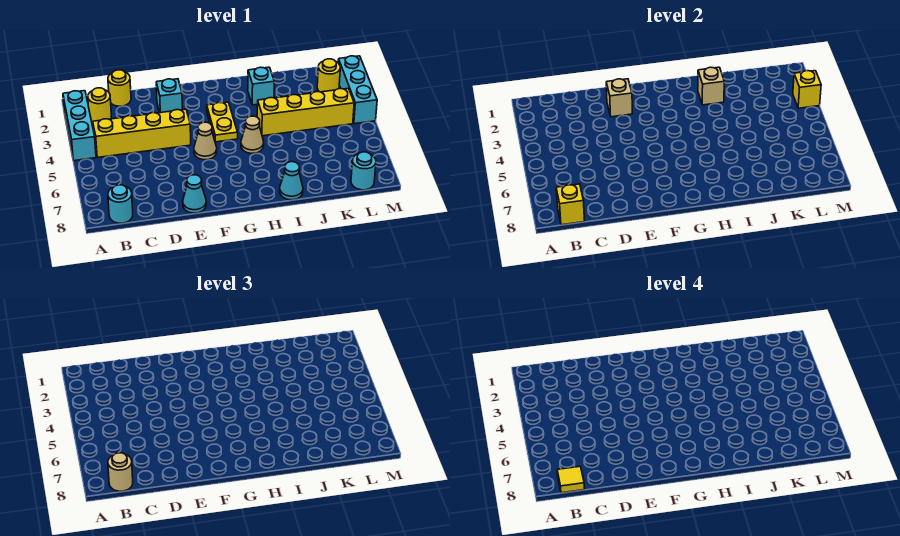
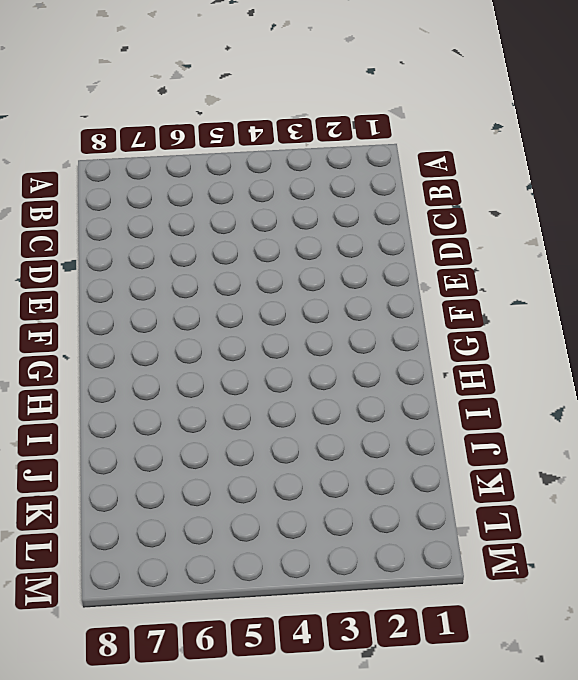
none -> cyan brick A2:A4 level 1
none -> yellow round brick B2 level 1
none -> yellow brick B4:E4 level 1

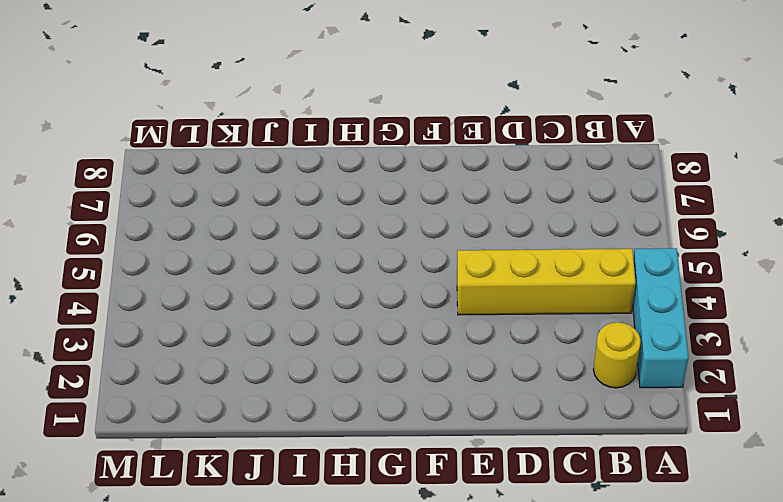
none -> cyan round brick B8 level 1
none -> yellow round brick C1 level 1
none -> cyan brick E2 level 1

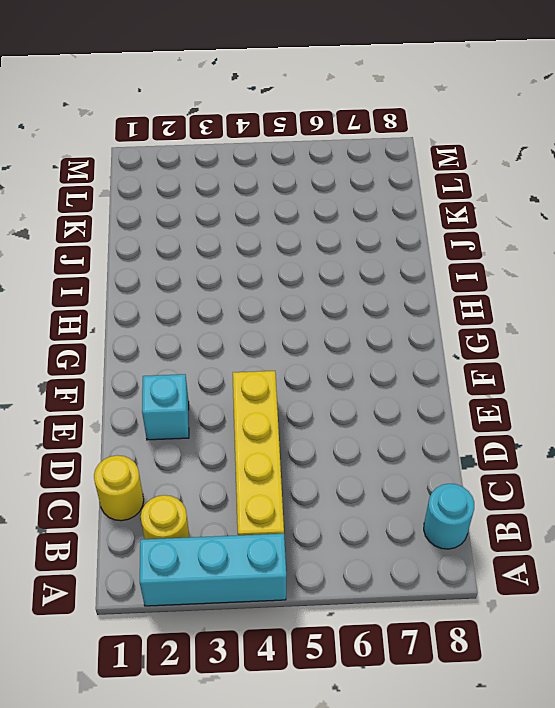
none -> cyan cone E8 level 1
none -> tan cone F5 level 1
none -> yellow plate G3:G4 level 1

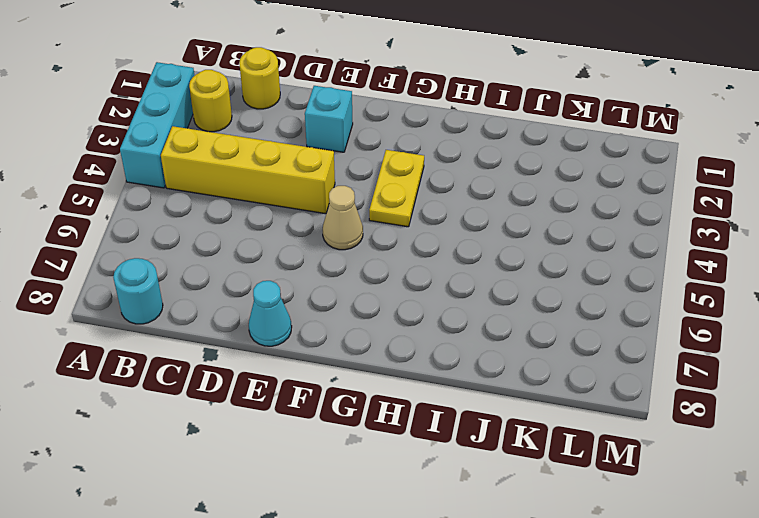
none -> tan cone H5 level 1
none -> cyan brick I2 level 1
none -> yellow brick I4:L4 level 1

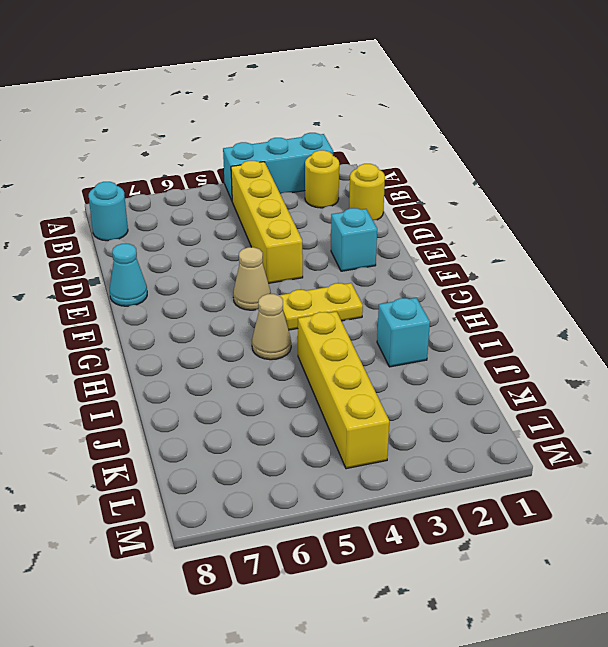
none -> cyan cone I8 level 1
none -> yellow round brick L2 level 1
none -> cyan round brick L8 level 1

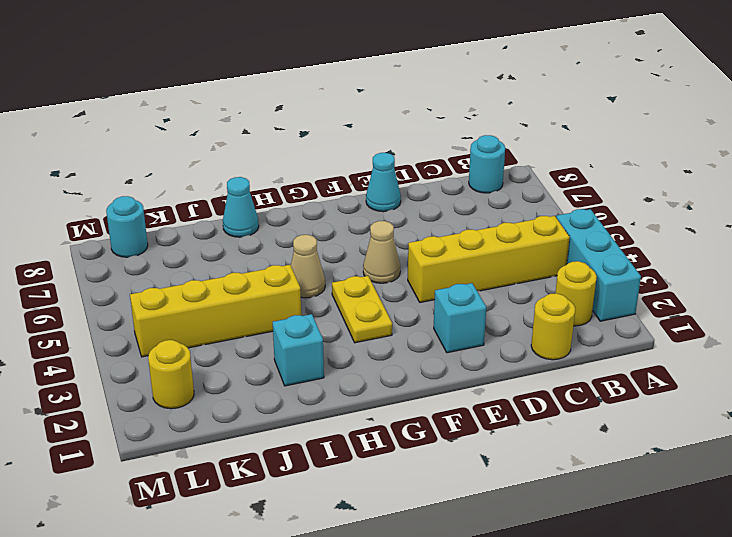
none -> cyan brick M2:M4 level 1
none -> yellow brick B8 level 2
none -> tan brick E2 level 2

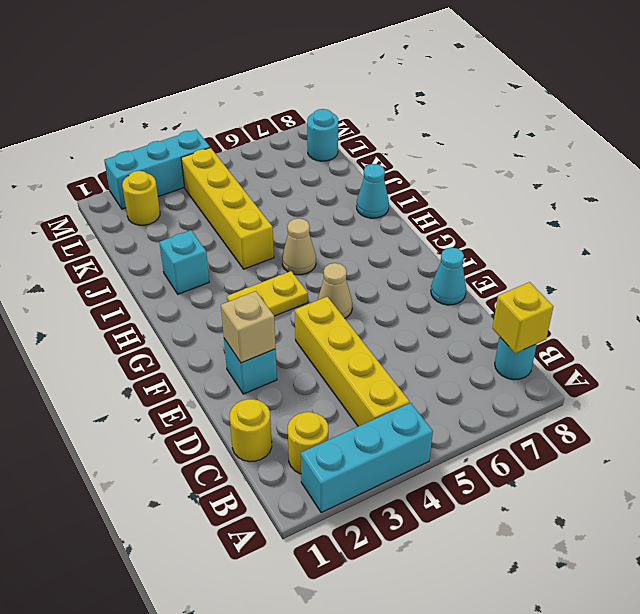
none -> tan brick I2 level 2
none -> yellow brick M3 level 2
none -> tan round brick B8 level 3

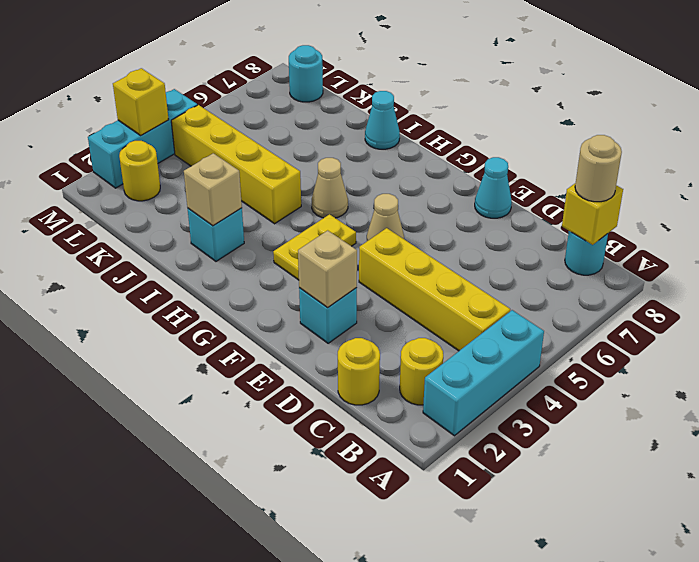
none -> yellow tile B8 level 4

